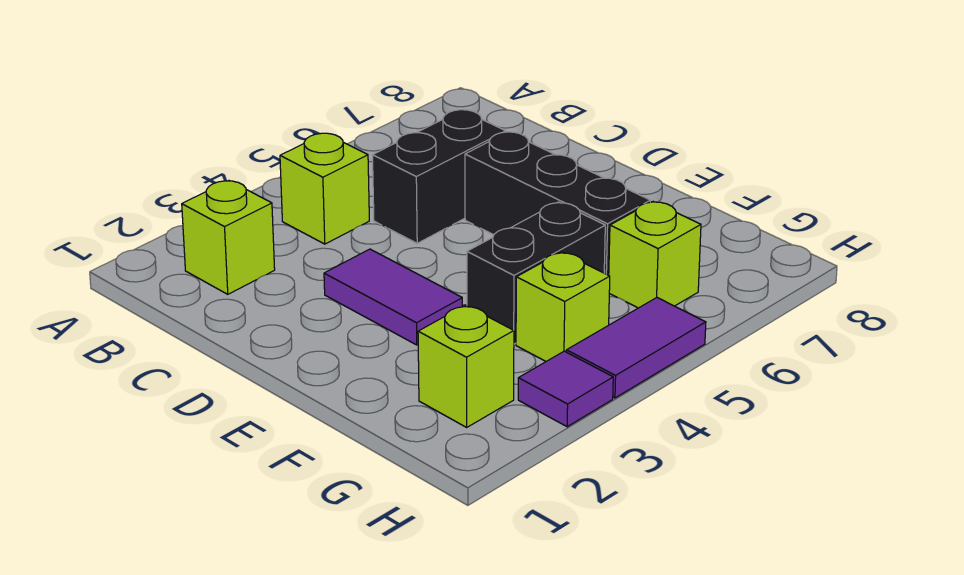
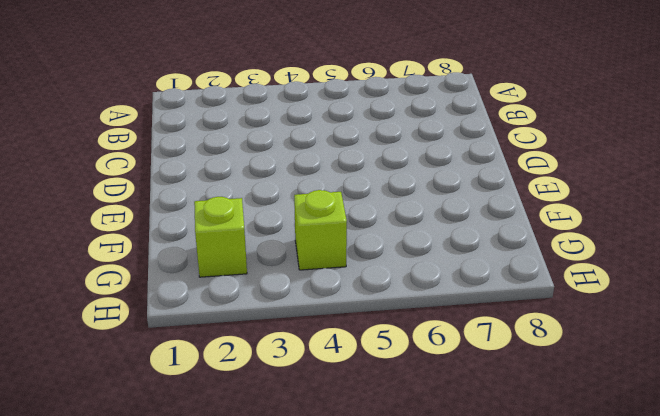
none -> lime brick B2 level 1
none -> lime brick B4 level 1

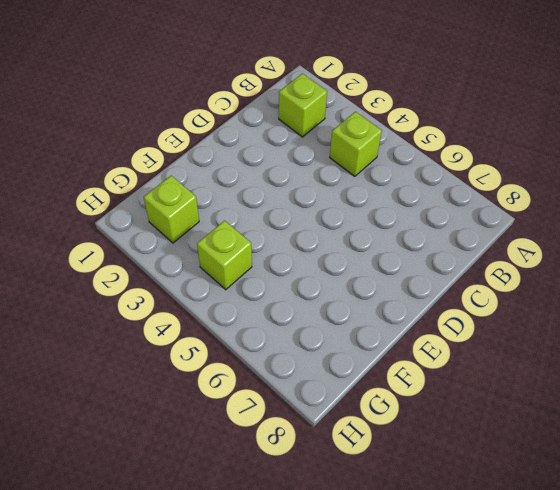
none -> black brick C5:C6 level 1
none -> purple tile D3:E3 level 1

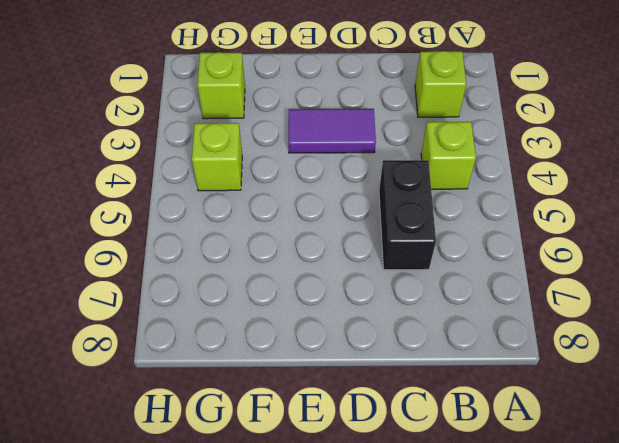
none -> black brick D6:F6 level 1
none -> black brick F4:F5 level 1

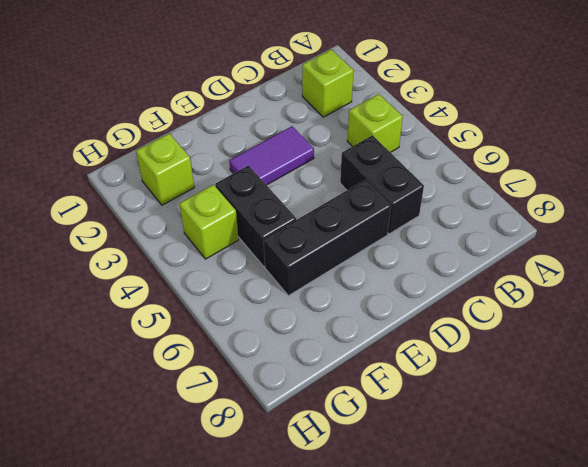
none -> lime brick G6 level 1
none -> purple tile H3 level 1

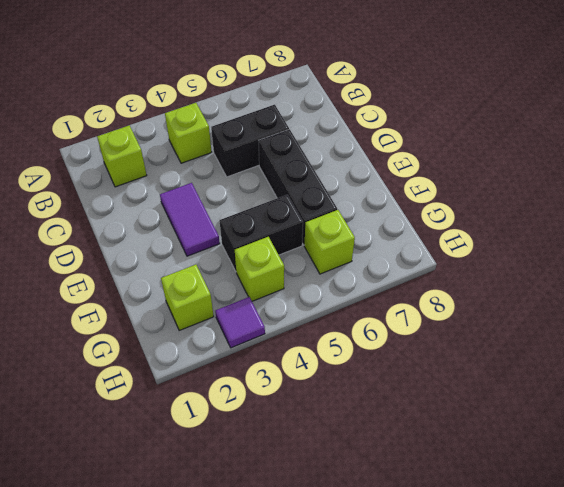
none -> purple tile H4:H5 level 1

